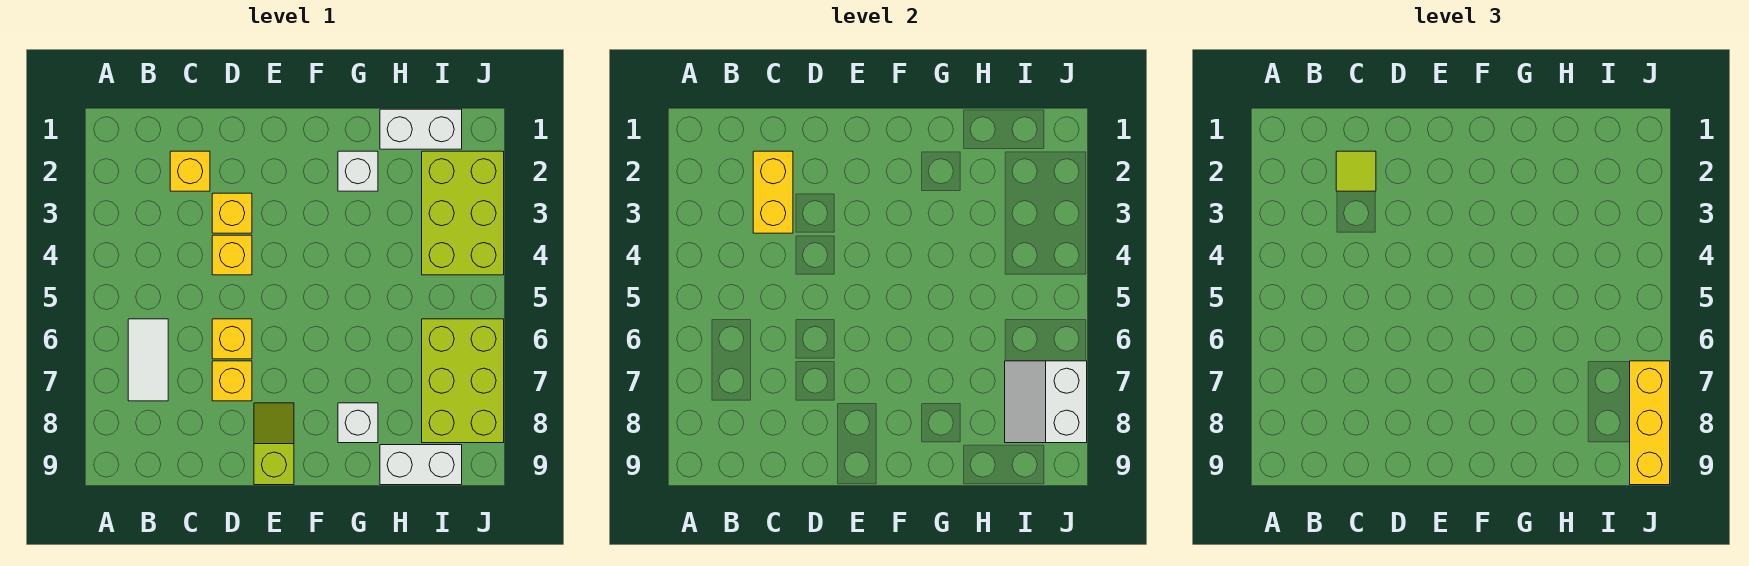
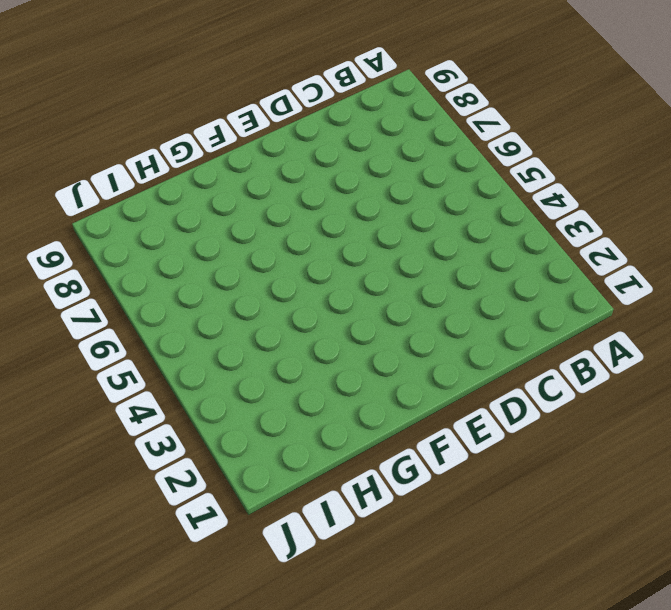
none -> white tile B6:B7 level 1
none -> yellow brick C2 level 1
none -> yellow brick D3 level 1

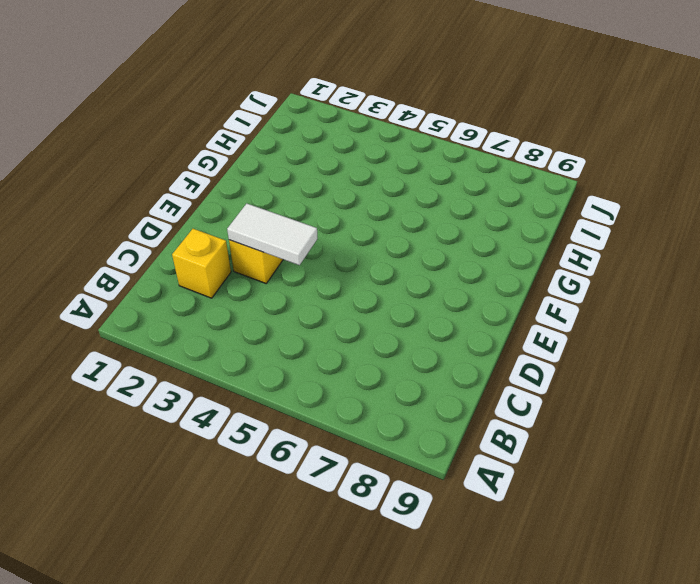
white tile D3:D4 level 2 -> white tile B6:B7 level 1
none -> yellow brick D4 level 1
none -> yellow brick D6 level 1
none -> yellow brick D7 level 1

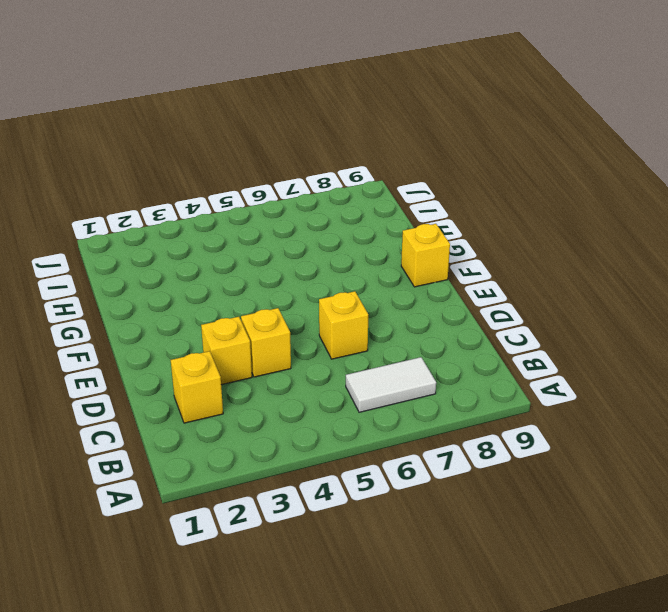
yellow brick F9 level 1 -> yellow brick D7 level 1
none -> lime slope E8:E9 level 1 top 9
none -> white brick G2 level 1
none -> white brick G8 level 1

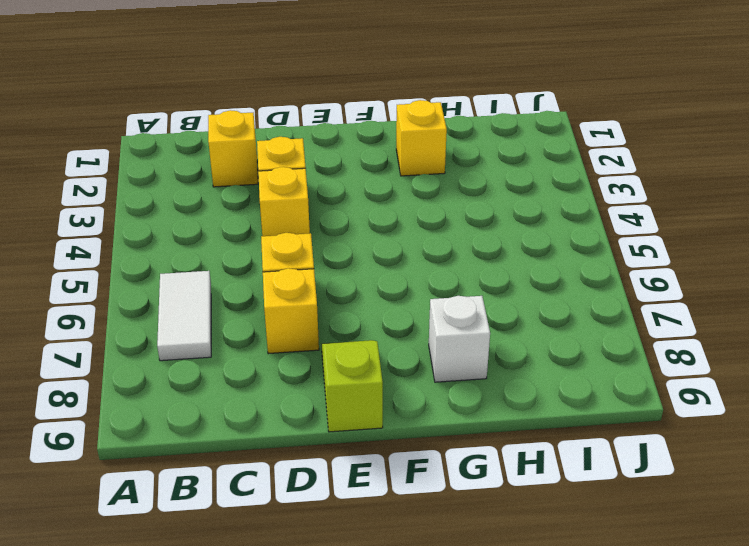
yellow brick G2 level 1 -> white brick G2 level 1
none -> white brick H1:I1 level 1
none -> white brick H9:I9 level 1
none -> lime brick I2:J4 level 1

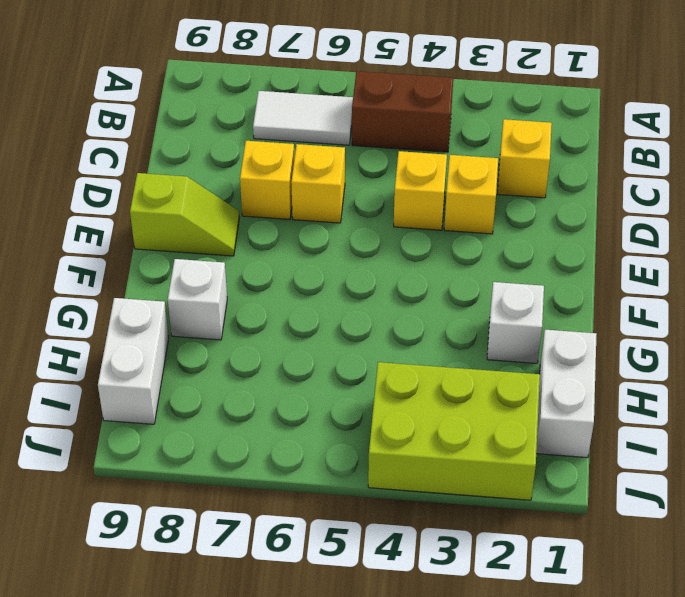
brown brick B4:B5 level 1 -> none
none -> lime brick I6:J8 level 1
none -> yellow brick C2:C3 level 2
none -> white slope I7:J8 level 2 top J

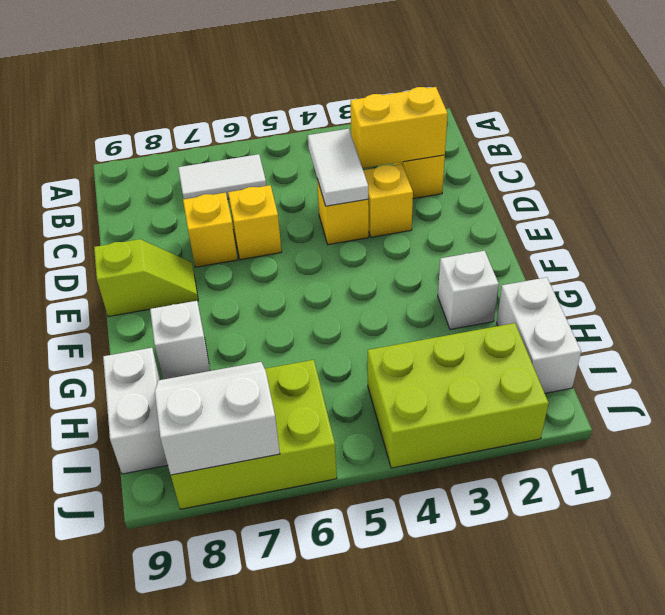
white tile C4:D4 level 2 -> none
none -> lime tile C2 level 3
none -> yellow brick J7:J9 level 3

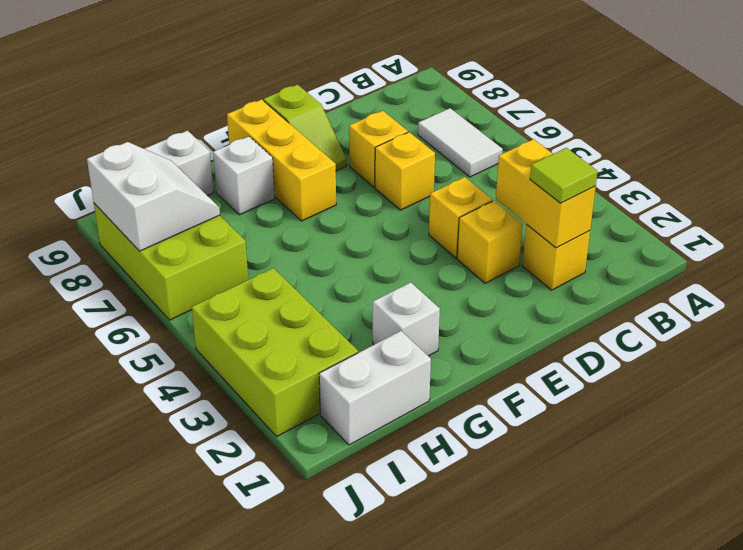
yellow brick F7:F9 level 1 -> yellow brick J7:J9 level 3

